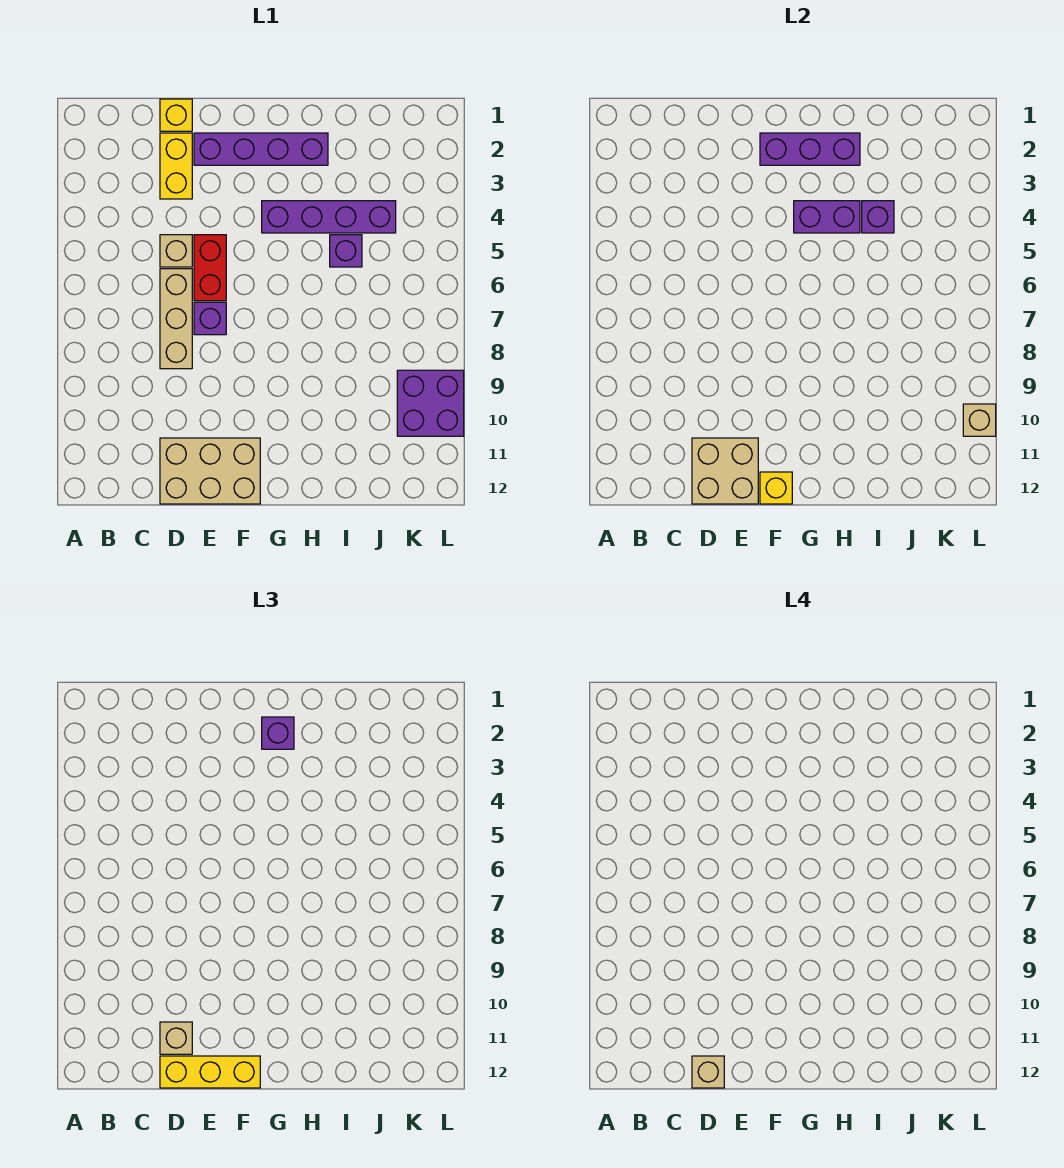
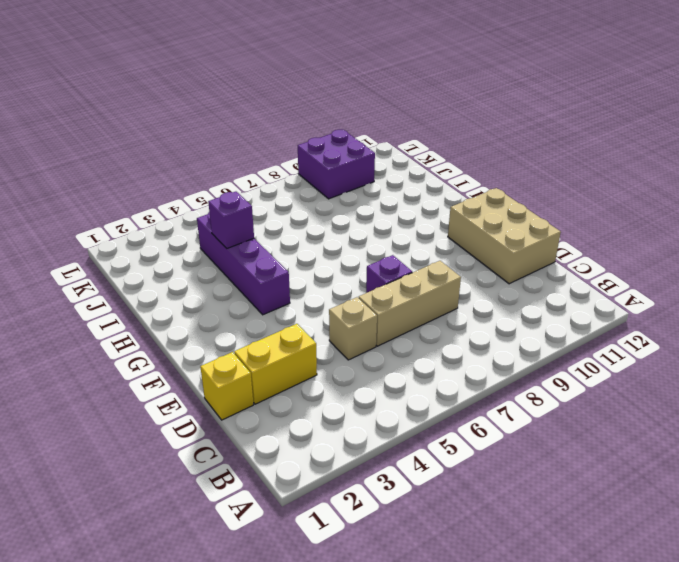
none -> purple brick E2:H2 level 1
none -> red brick E5:E6 level 1
none -> purple brick I5 level 1

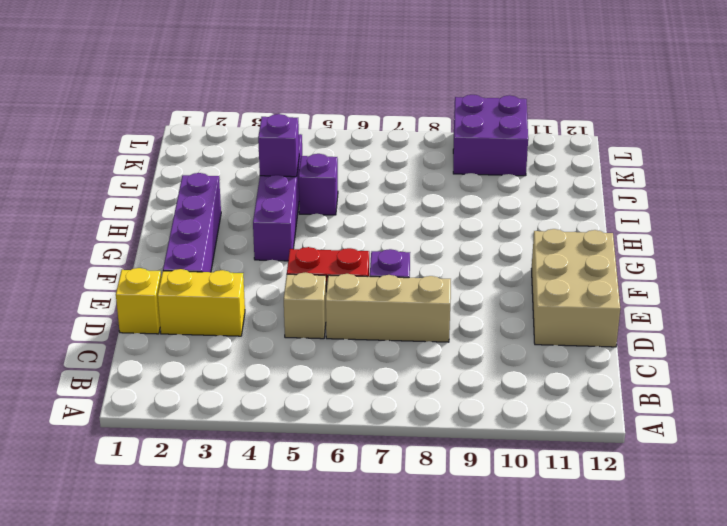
none -> tan brick D11:E12 level 2
none -> purple brick F2:H2 level 2
none -> yellow brick F12 level 2

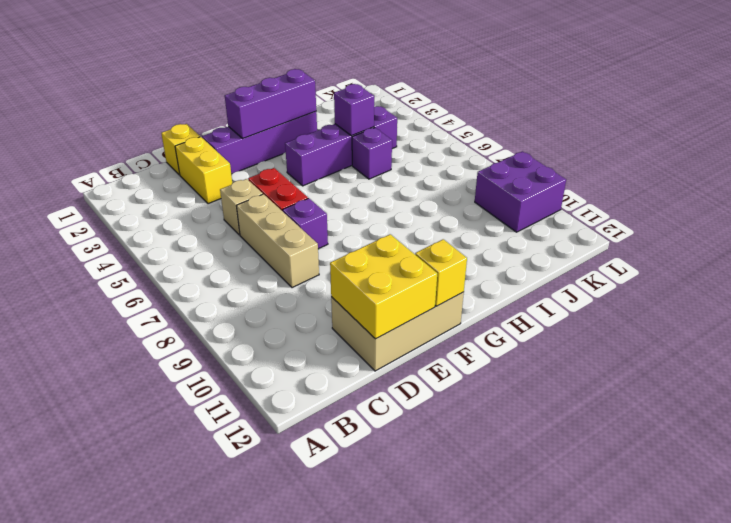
yellow brick D11:E12 level 2 -> tan brick D11:E12 level 2
none -> purple brick G4:H4 level 2
none -> tan brick L10 level 2
none -> tan brick D11 level 3

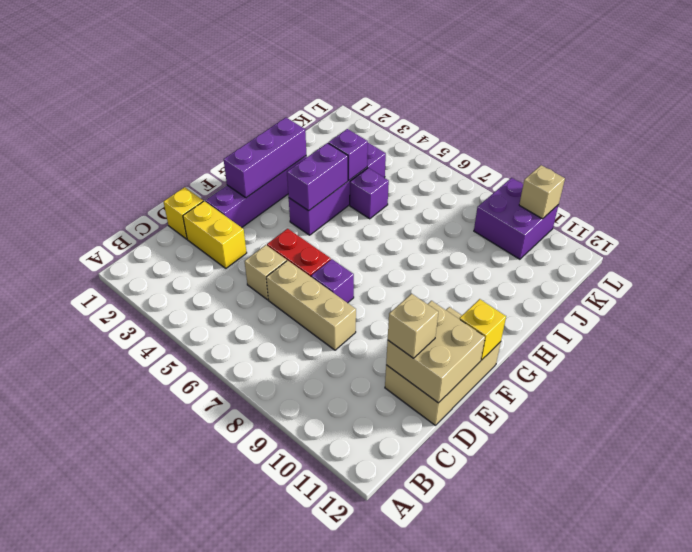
none -> yellow brick D12:F12 level 3
none -> purple brick G2 level 3
none -> tan brick D12 level 4

